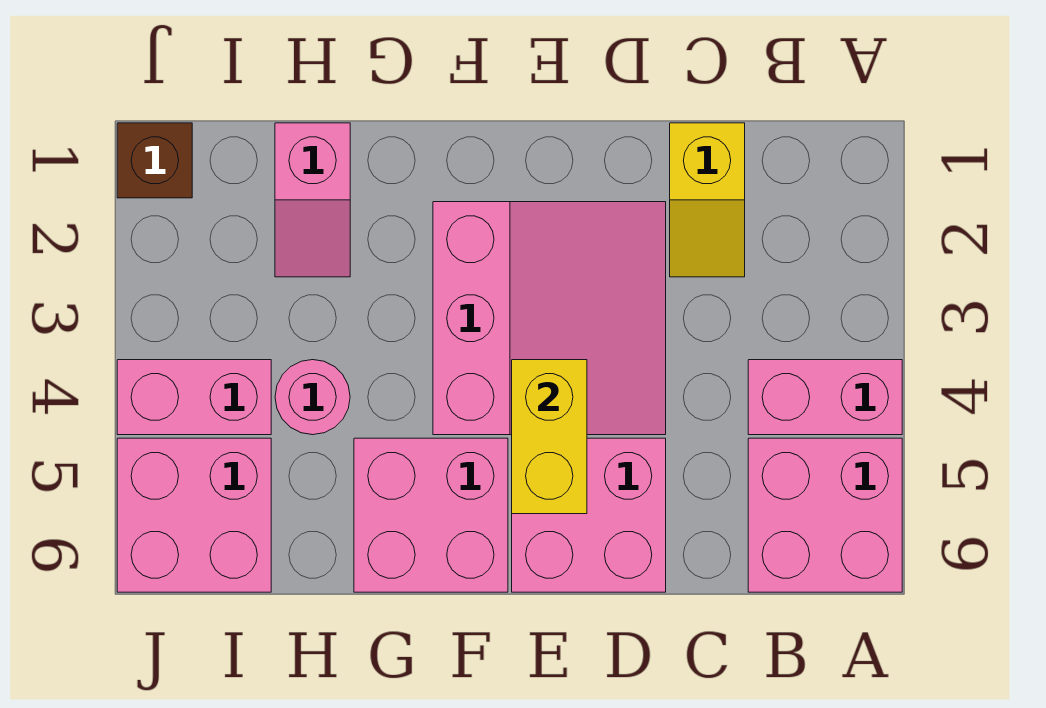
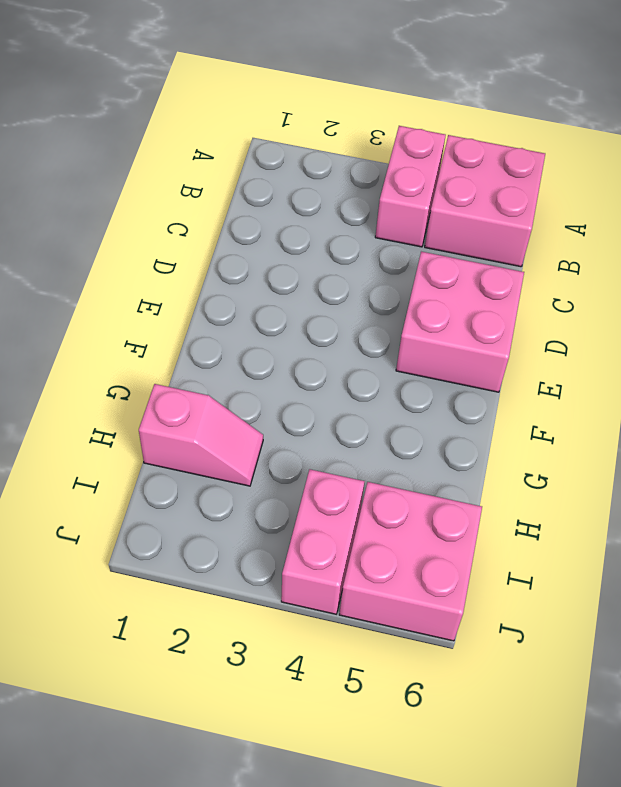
none -> yellow slope C1:C2 level 1 top 1
none -> pink slope D2:F4 level 1 top F
none -> pink brick F5:G6 level 1

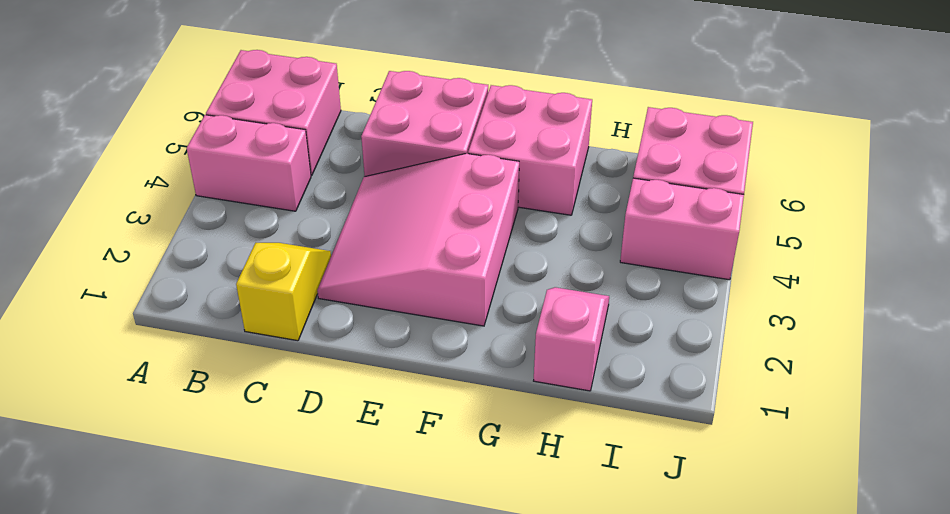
none -> pink round brick H4 level 1
none -> brown brick J1 level 1
none -> yellow brick E4:E5 level 2

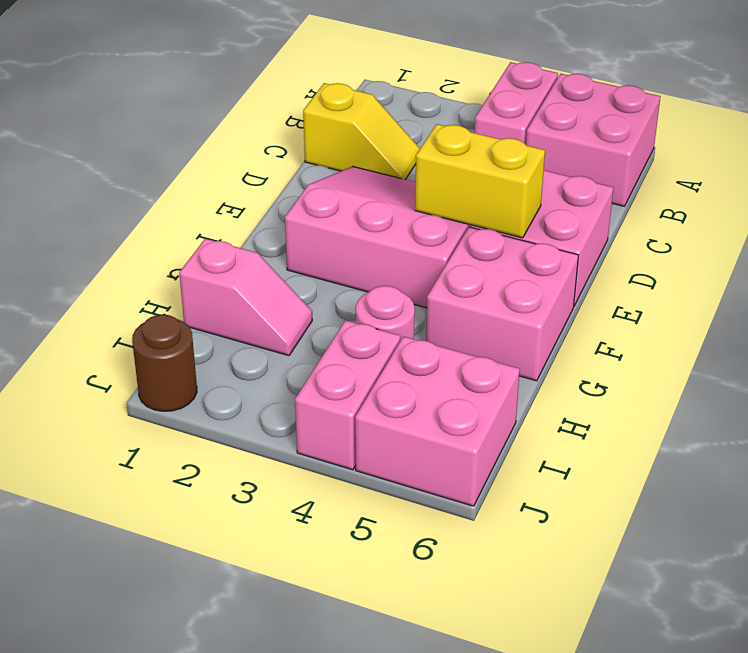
brown round brick J1 level 1 -> brown brick J1 level 1

